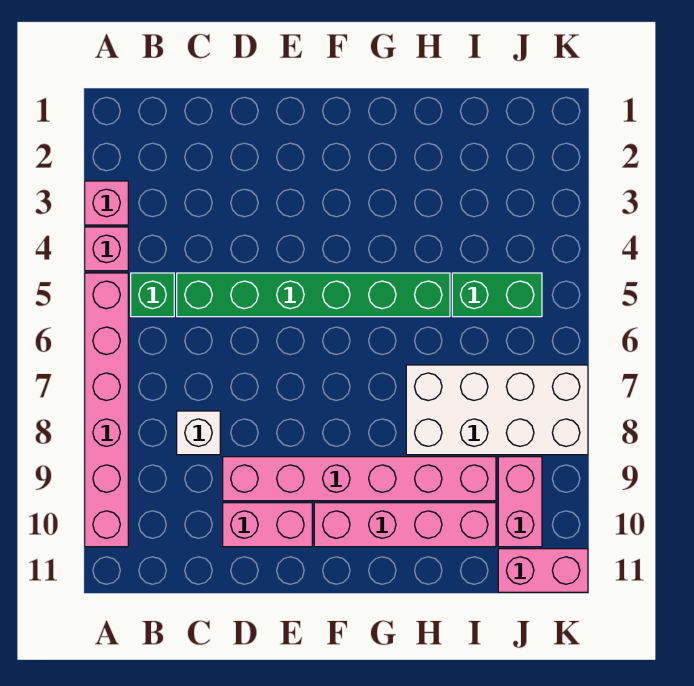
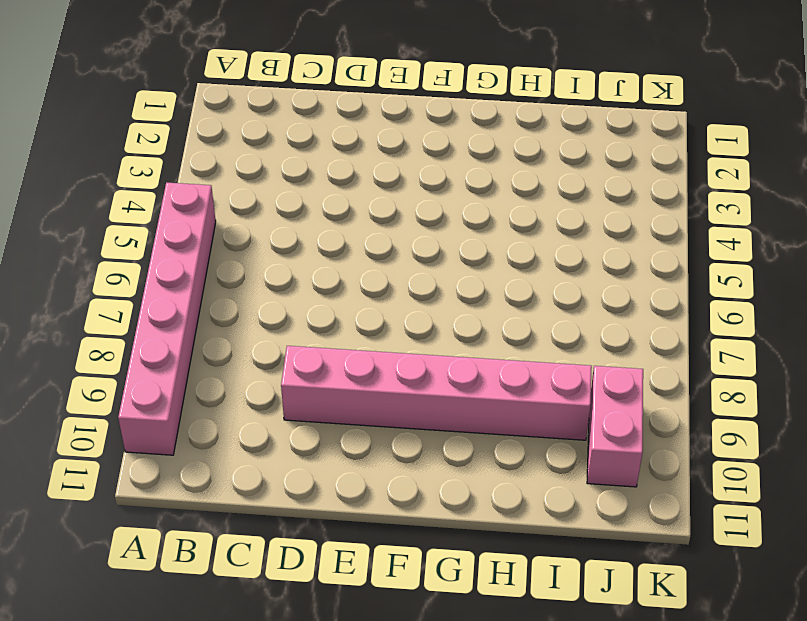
none -> pink brick A3 level 1
none -> pink brick A4 level 1
none -> green brick B5 level 1

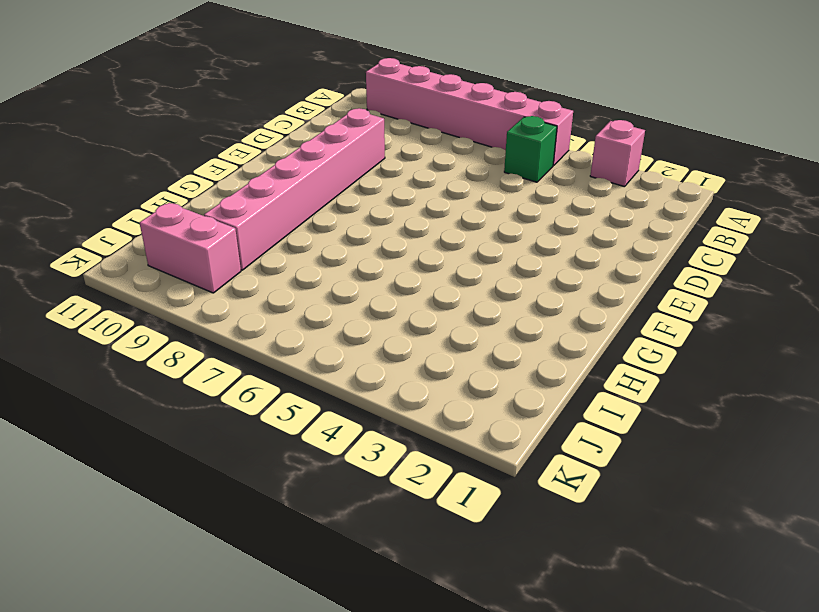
none -> pink brick A4 level 1
none -> green brick C5:H5 level 1
none -> white brick C8 level 1

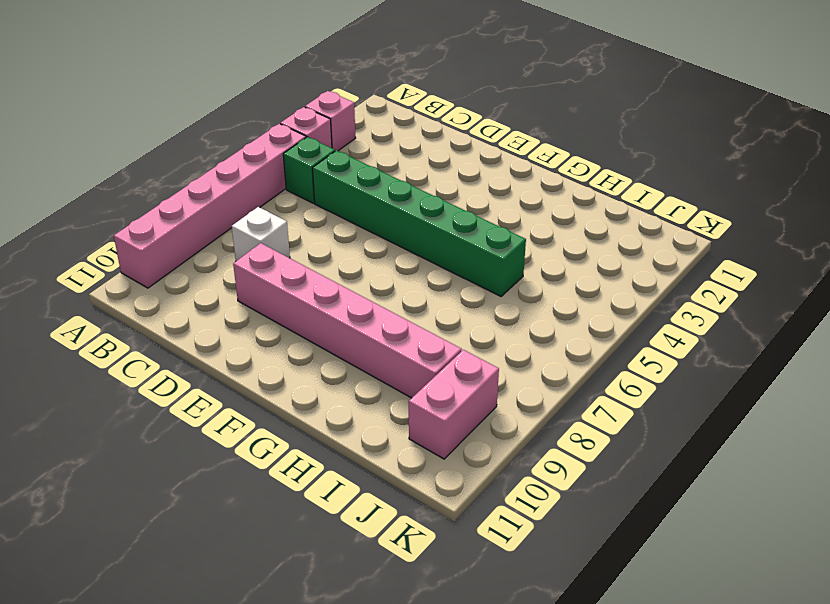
none -> pink brick D10:E10 level 1
none -> pink brick F10:I10 level 1
none -> white brick H7:K8 level 1

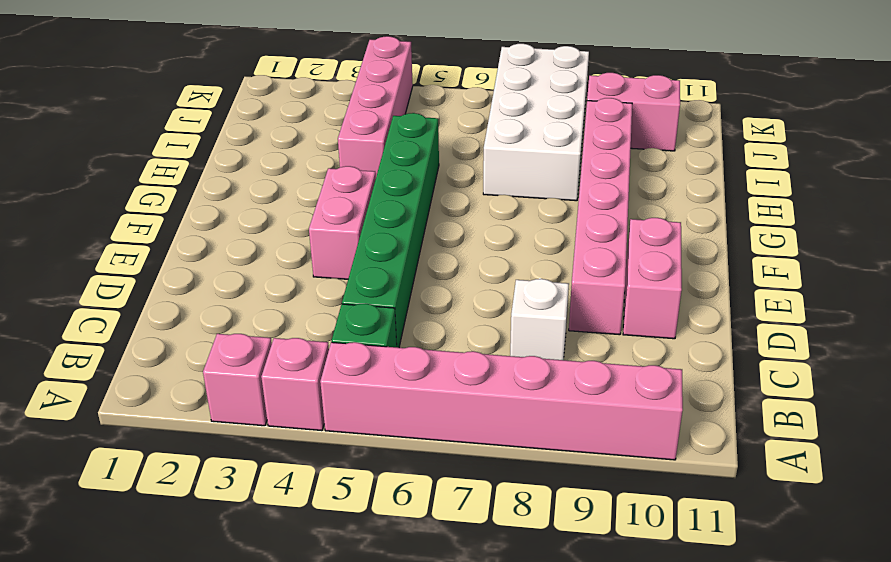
pink brick E4:F4 level 1 -> pink brick J11:K11 level 1
pink brick H4:K4 level 1 -> pink brick F10:I10 level 1
none -> green brick I5:J5 level 1

